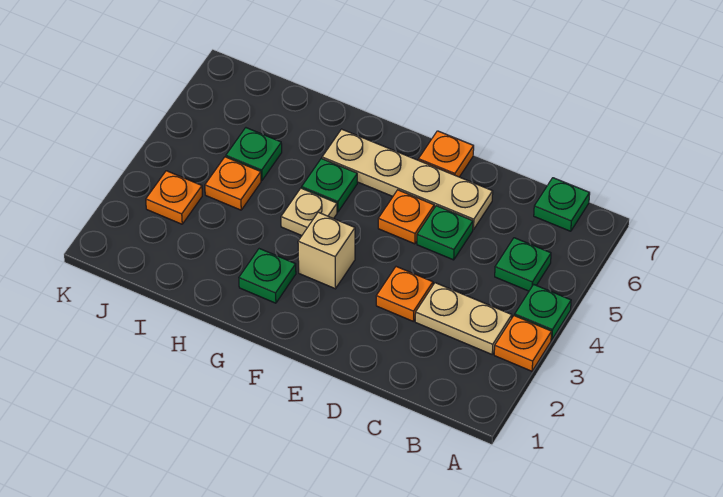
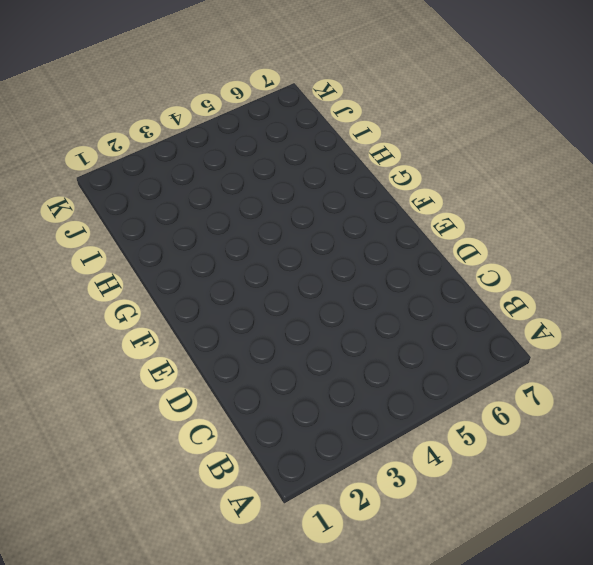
none -> orange plate A3 level 1
none -> green plate A4 level 1
none -> tan plate B3:C3 level 1

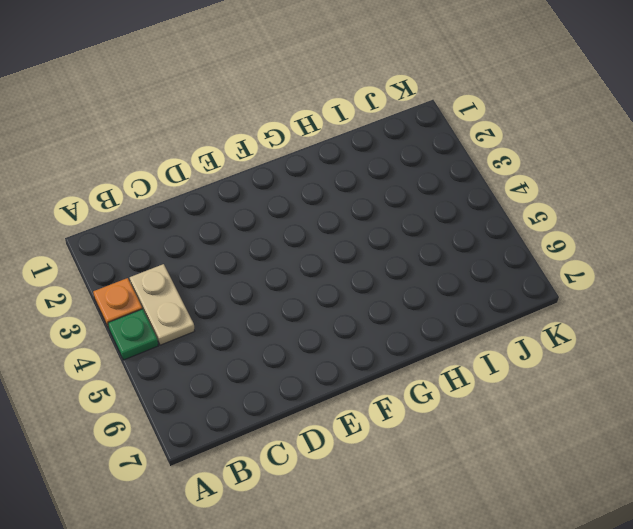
tan plate B3:B4 level 1 -> tan plate B3:C3 level 1
none -> green plate B5 level 1
none -> green plate B7 level 1
none -> orange plate D3 level 1

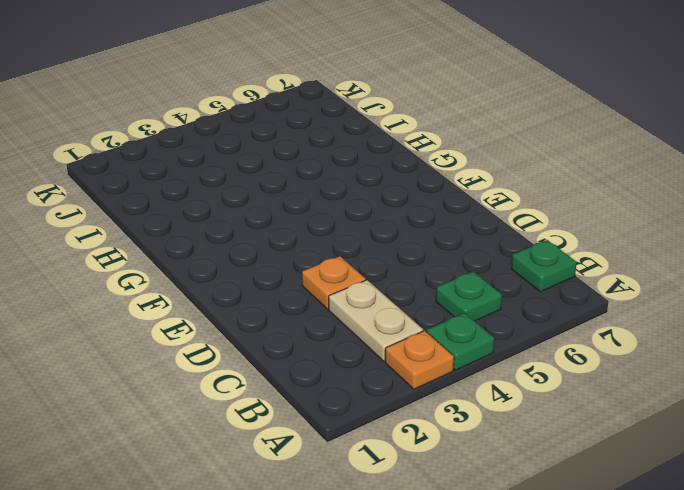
none -> green plate D5 level 1
none -> tan plate D6:G6 level 1
none -> orange plate E5 level 1

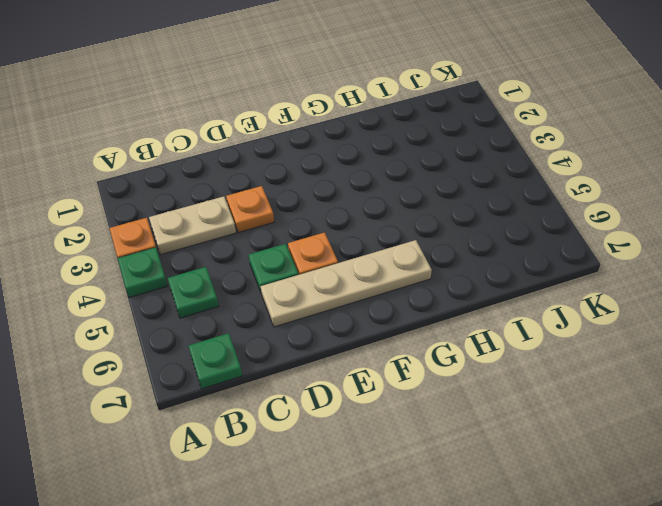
none -> orange plate E7 level 1
none -> tan brick F3 level 1
none -> green plate G2 level 1

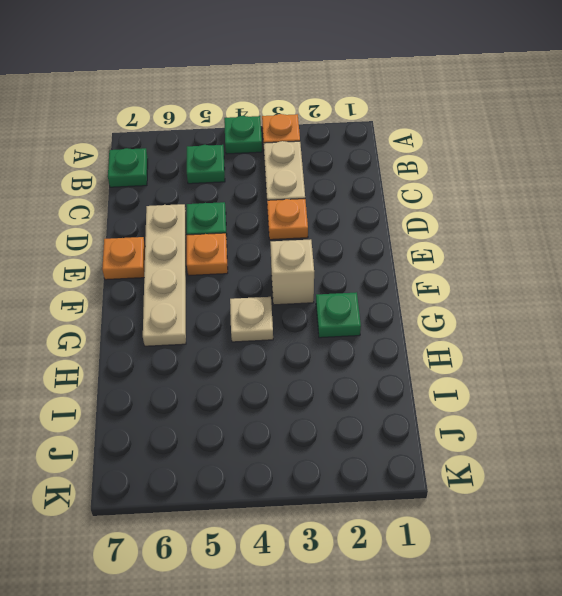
none -> green plate G5 level 1
none -> orange plate I4 level 1
none -> green plate I5 level 1

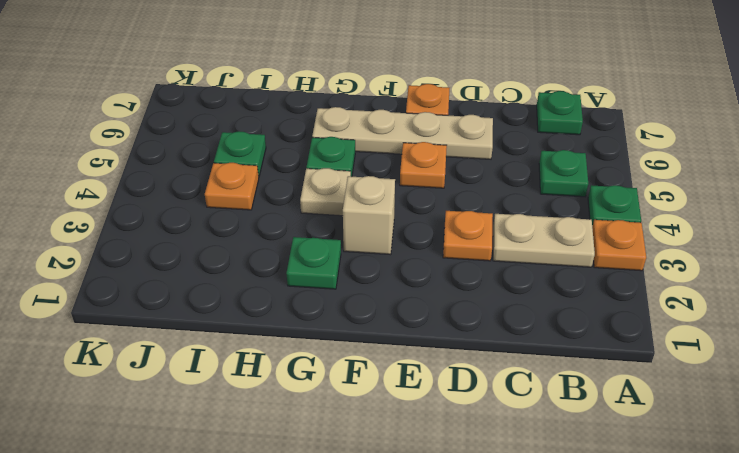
none -> green plate D5 level 1
none -> orange plate J3 level 1

